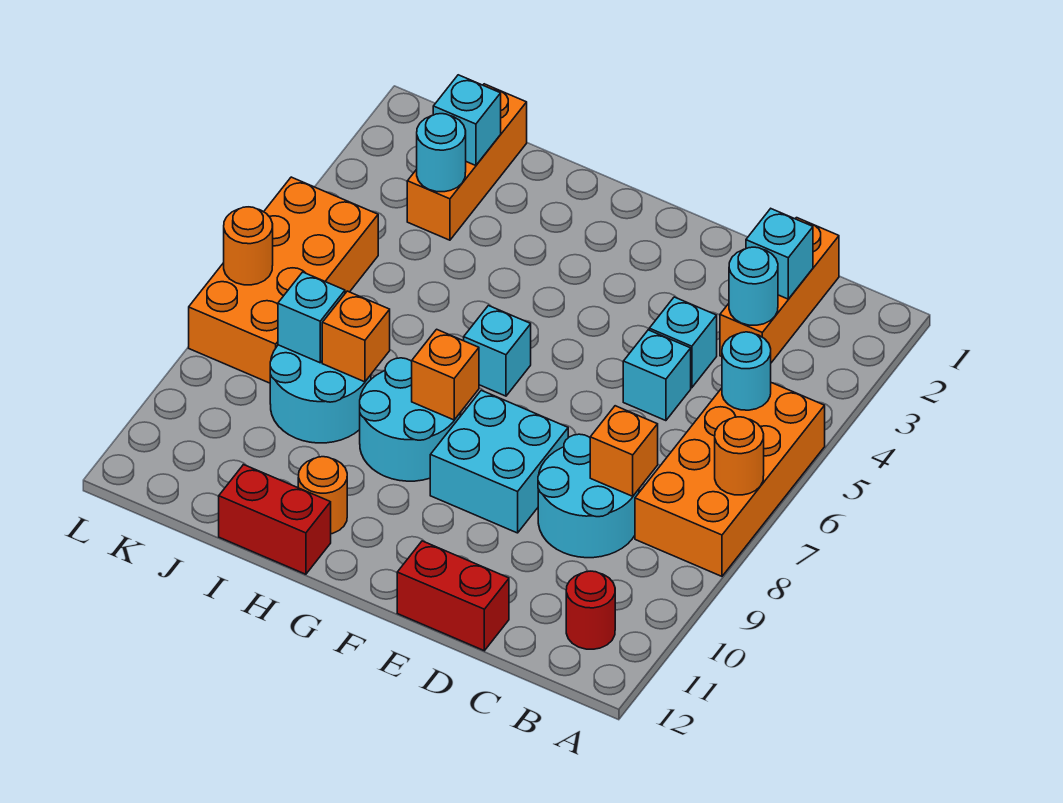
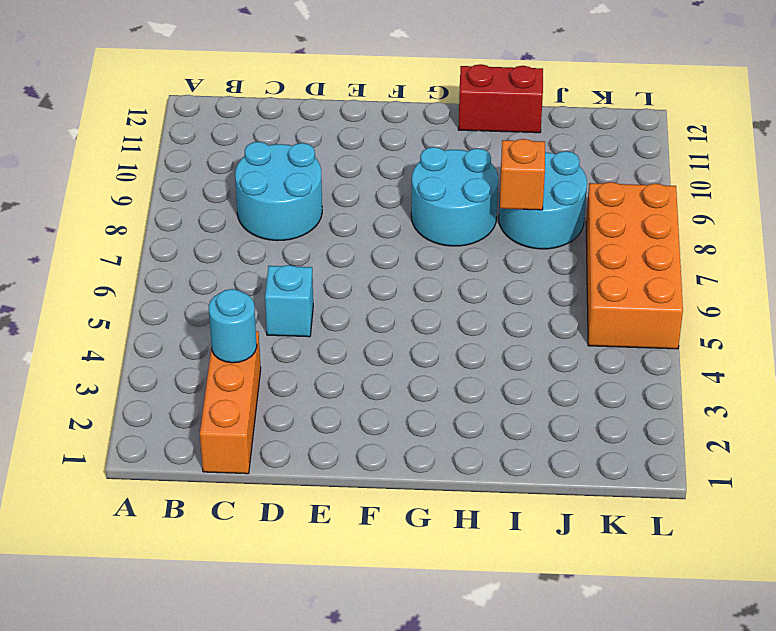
none -> orange brick A5:B8 level 1
none -> red round brick B11 level 1
none -> cyan brick D4 level 1

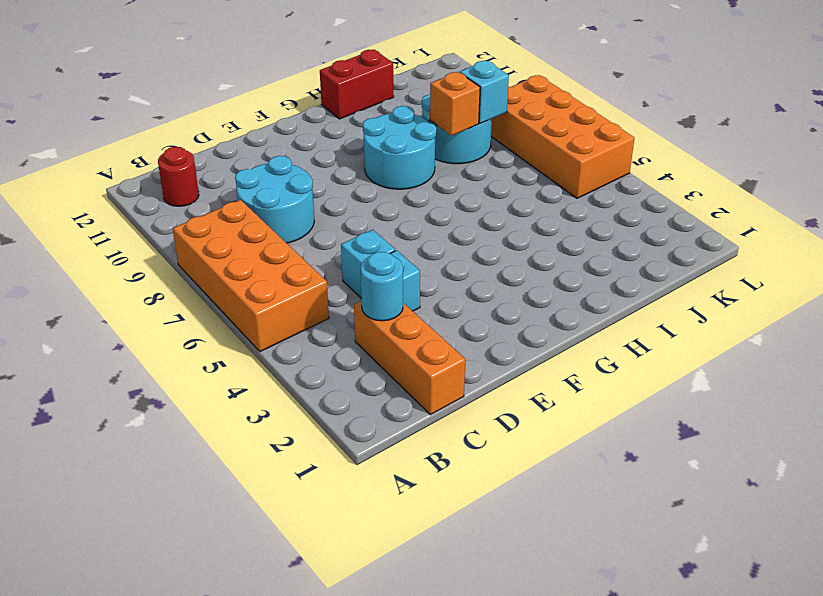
none -> red brick D12:E12 level 1
none -> cyan brick E8:F9 level 1
none -> cyan brick G6 level 1

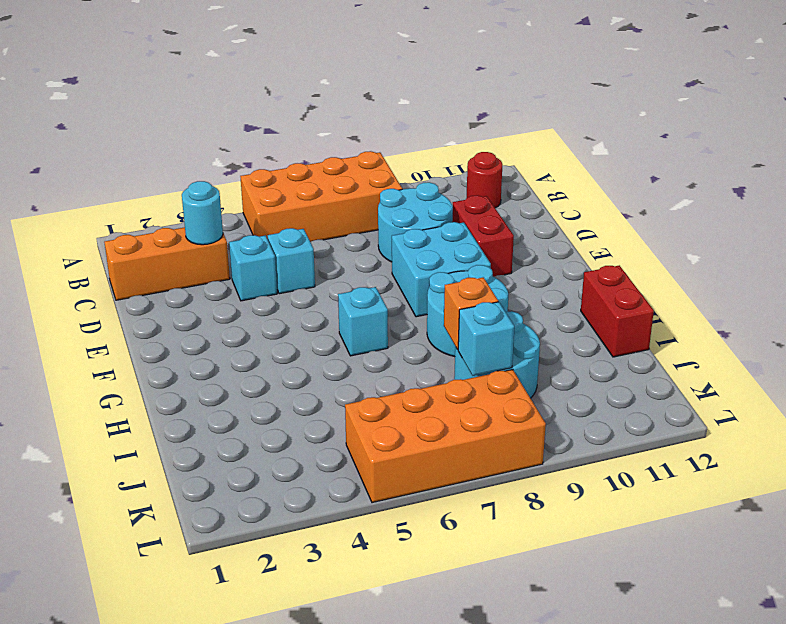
red brick D10:E10 level 1 -> red brick D12:E12 level 1
none -> orange round brick H11 level 1
none -> orange brick J1:J3 level 1
none -> orange round brick A7 level 2

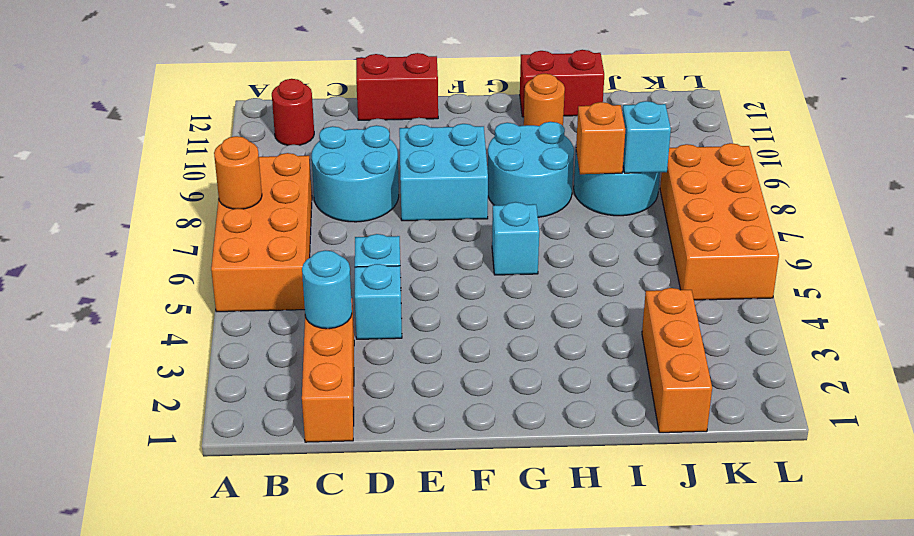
none -> cyan round brick B5 level 2
none -> cyan brick C2 level 2
none -> orange brick C8 level 2

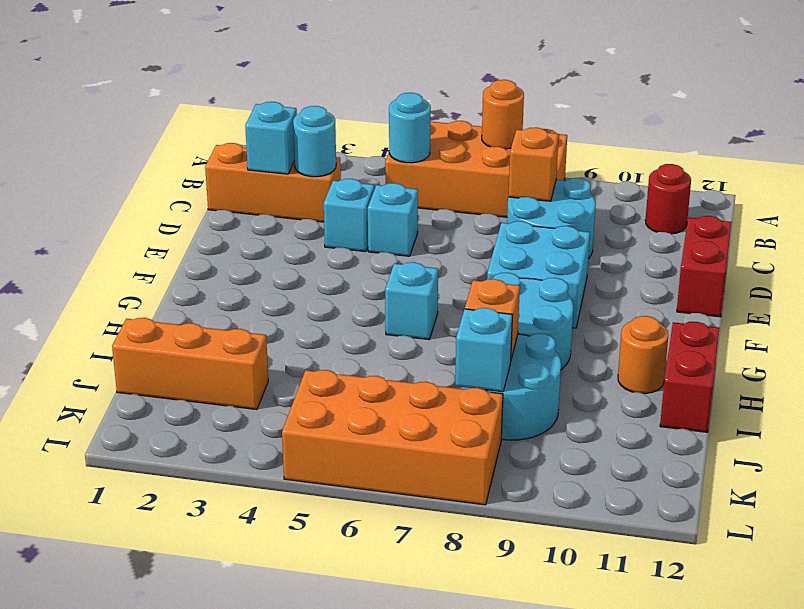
none -> orange brick G8 level 2
none -> cyan brick J2 level 2
none -> cyan round brick J3 level 2

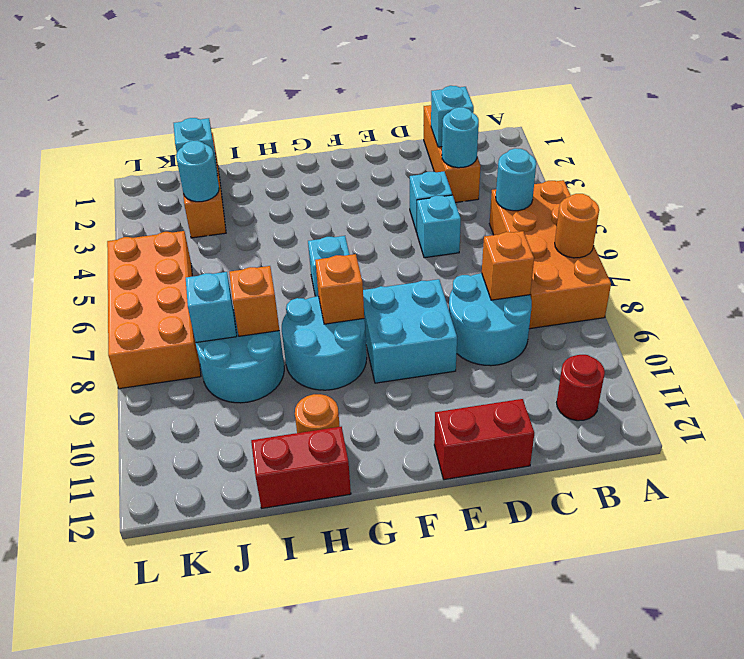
none -> orange round brick L7 level 2

